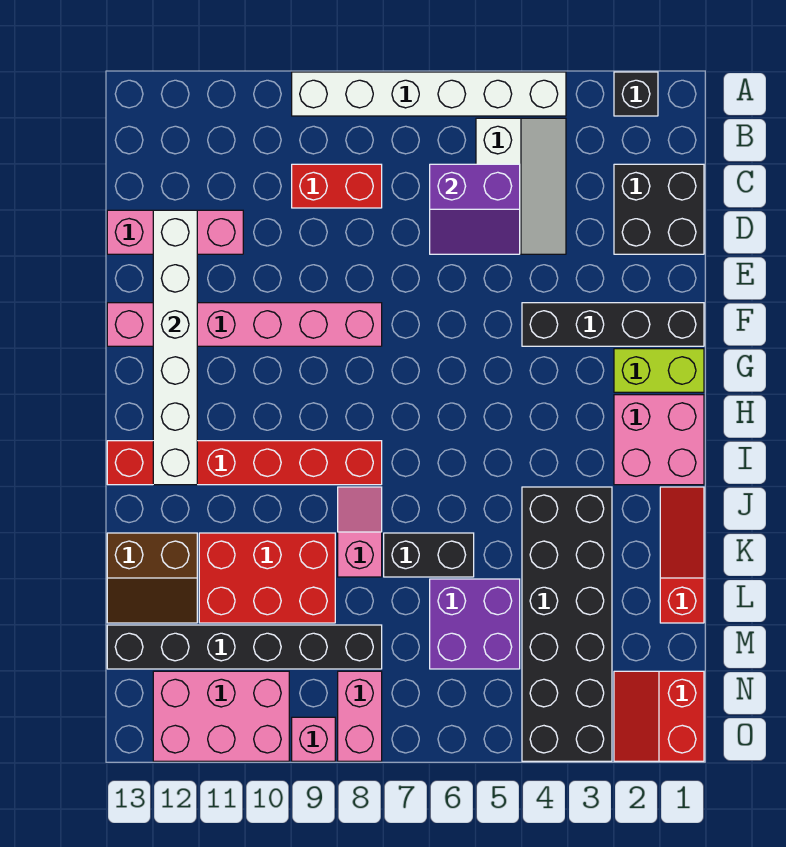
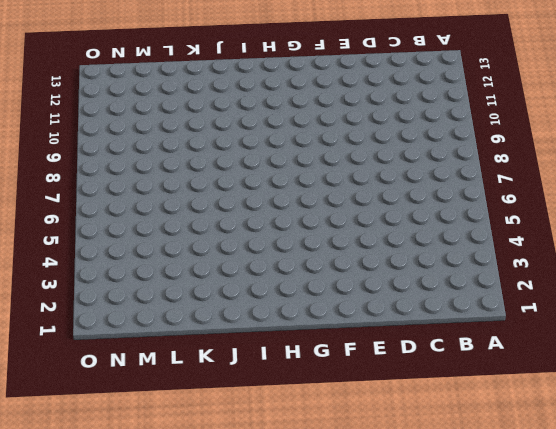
none -> black brick A2 level 1
none -> white brick A4:A9 level 1
none -> white slope B4:D5 level 1 top 5

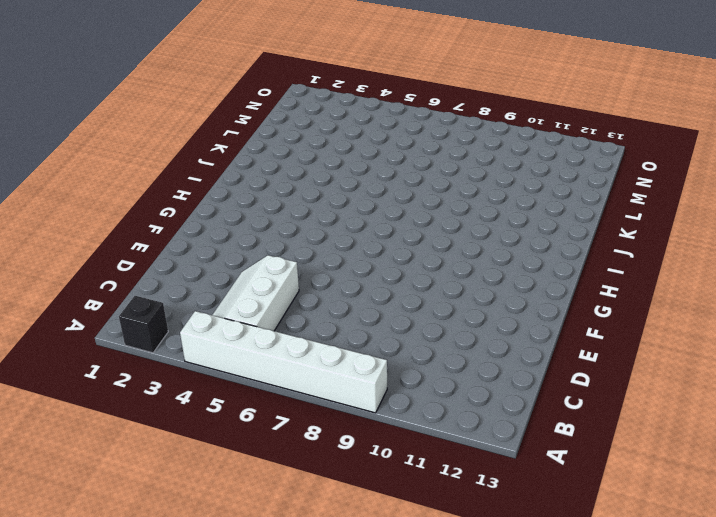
none -> black brick C1:D2 level 1
none -> red brick C8:C9 level 1
none -> pink brick D11:D13 level 1

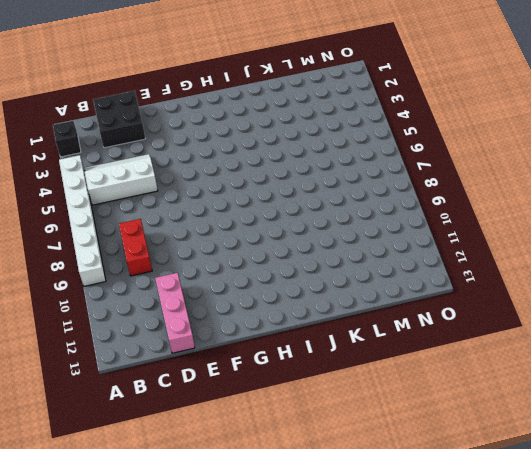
none -> black brick F1:F4 level 1
none -> pink brick F8:F13 level 1
none -> lime brick G1:G2 level 1

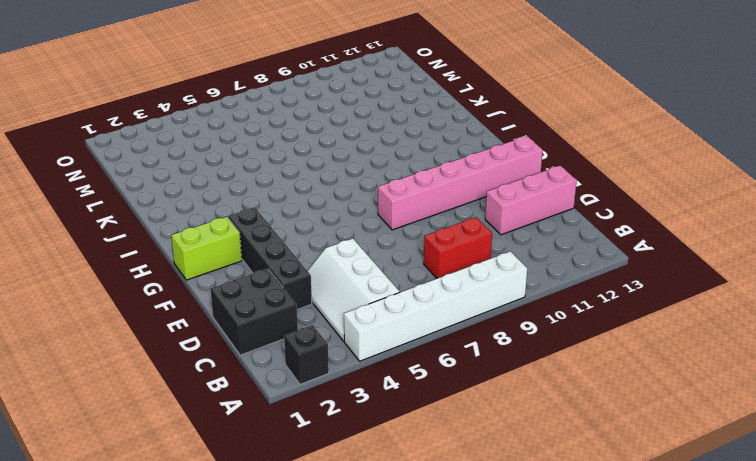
black brick D3:G3 level 1 -> black brick F1:F4 level 1
none -> pink brick H1:I2 level 1
none -> red brick I8:I13 level 1
none -> red slope J1:L1 level 1 top L

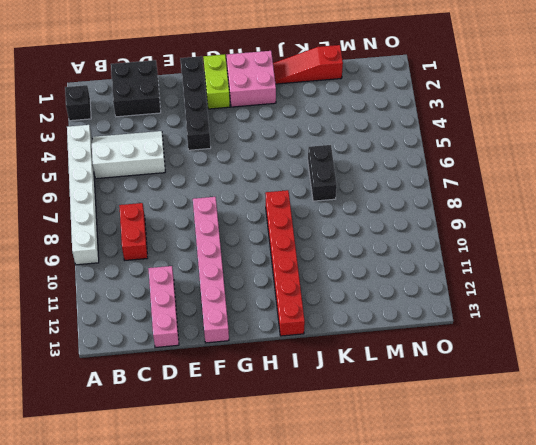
none -> black brick J3:O4 level 1
none -> pink slope J8:K8 level 1 top K
none -> red brick K9:L11 level 1

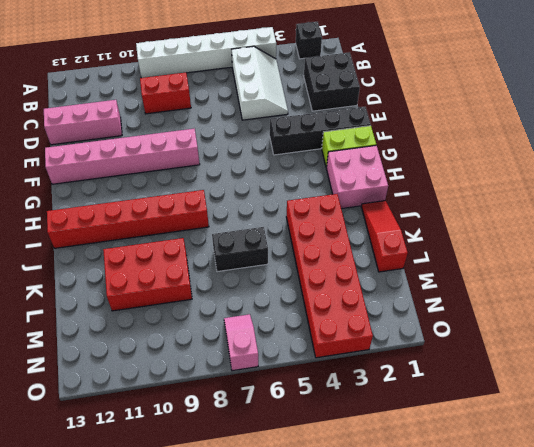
red brick J3:O4 level 1 -> black brick J3:O4 level 1
pink slope N7:O7 level 1 top O -> pink slope J8:K8 level 1 top K
none -> brown slope K12:L13 level 1 top K
none -> purple brick L5:M6 level 1
none -> black brick M8:M13 level 1

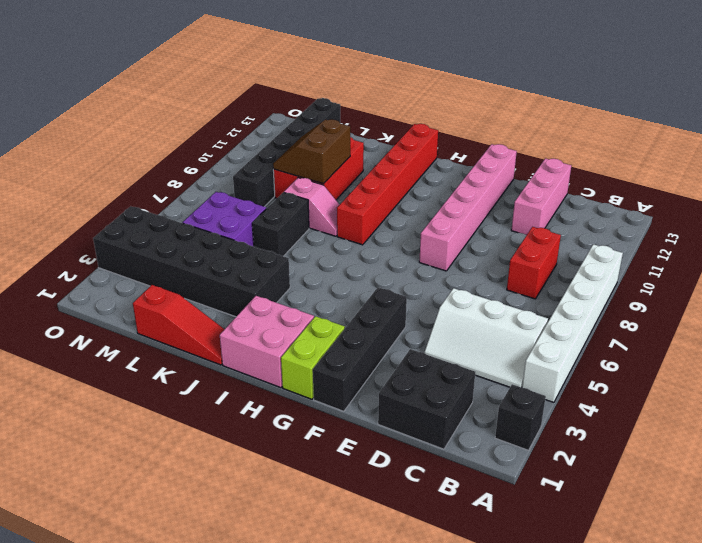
brown slope K9:L10 level 2 top K -> brown slope K12:L13 level 1 top K
none -> red slope N1:O2 level 1 top 1
none -> pink brick N8:O8 level 1
none -> pink brick N10:O12 level 1

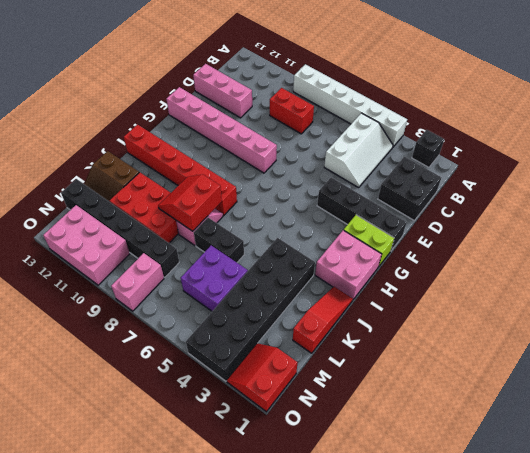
red slope J8:K9 level 2 top 8 -> none
none -> pink brick O9 level 1
none -> purple slope C5:D6 level 2 top C
none -> white brick D12:I12 level 2

